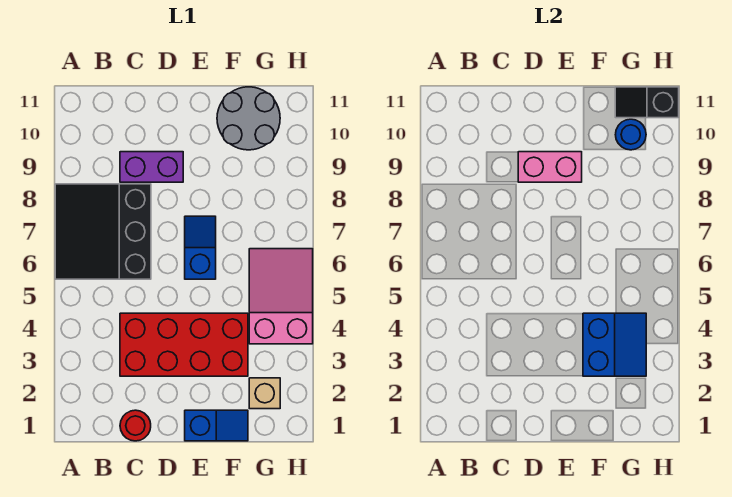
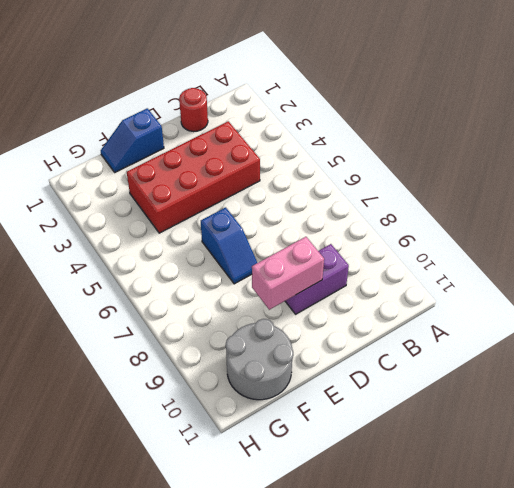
none -> black slope A6:C8 level 1 top C
none -> tan brick G2 level 1
none -> pink slope G4:H6 level 1 top 4

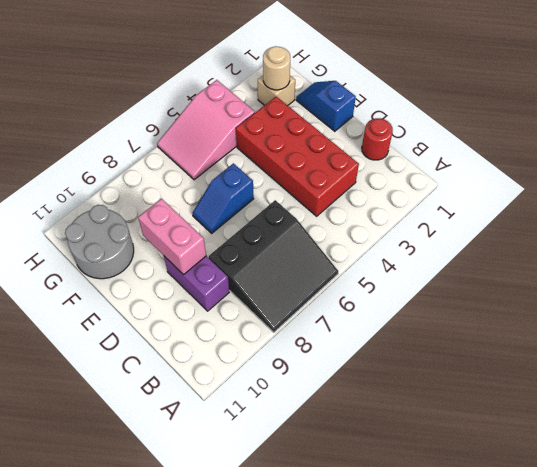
tan round brick G2 level 2 -> none
none -> blue slope F3:G4 level 2 top F
none -> blue round brick G10 level 2
none -> black slope G11:H11 level 2 top H

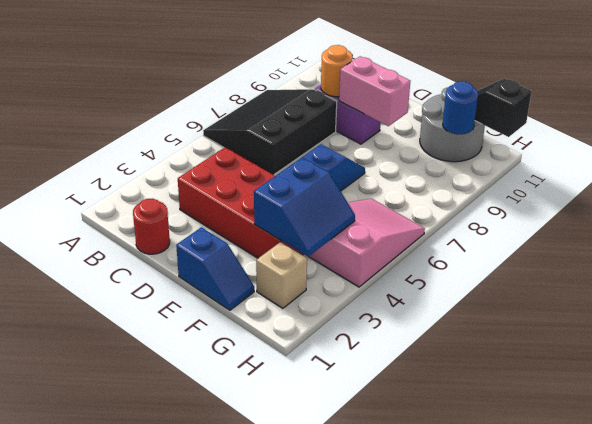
orange round brick C9 level 2 -> none

